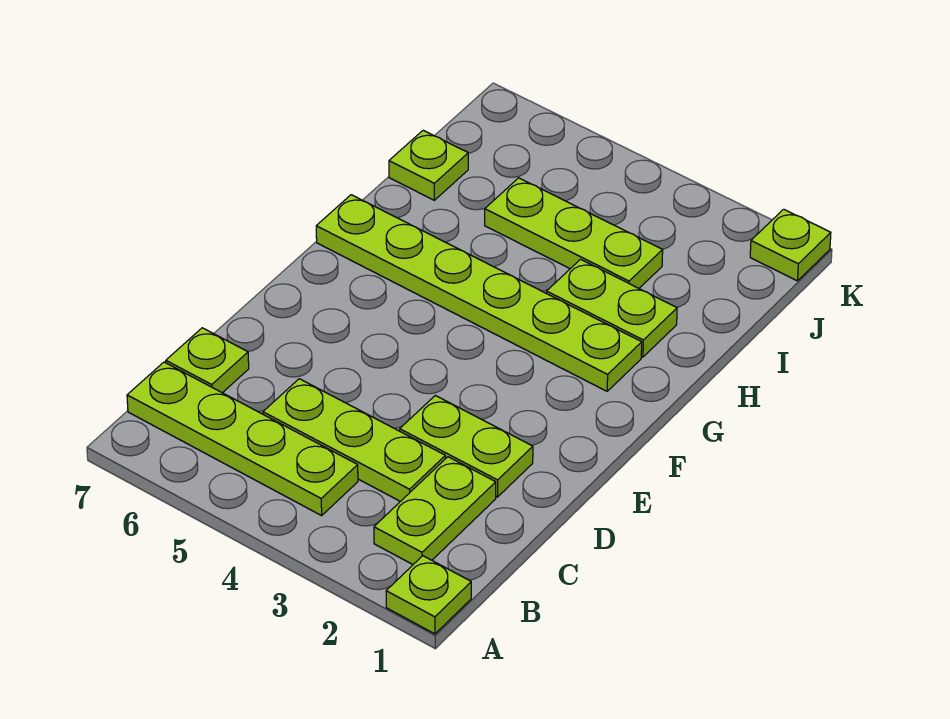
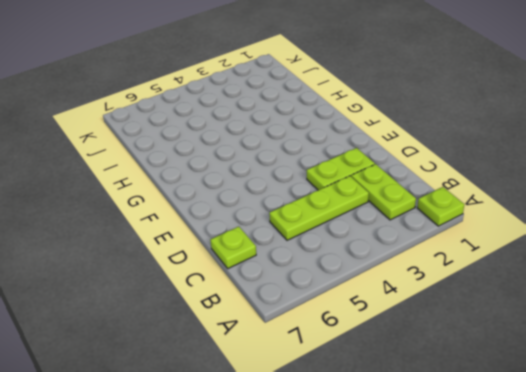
none -> lime plate B4:B7 level 1
none -> lime plate G2:G7 level 1

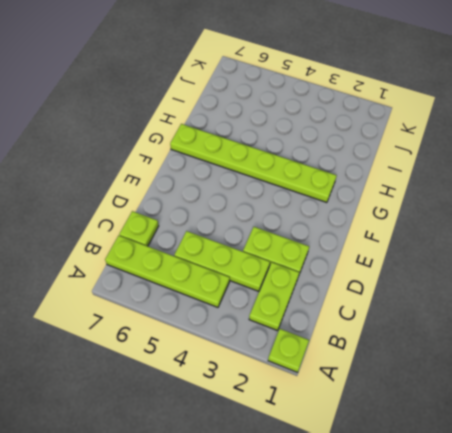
none -> lime plate H2:H3 level 1
none -> lime plate I3:I5 level 1

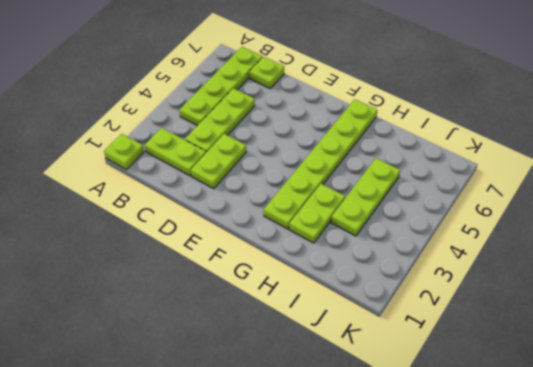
none -> lime plate I7 level 1
none -> lime plate K1 level 1

